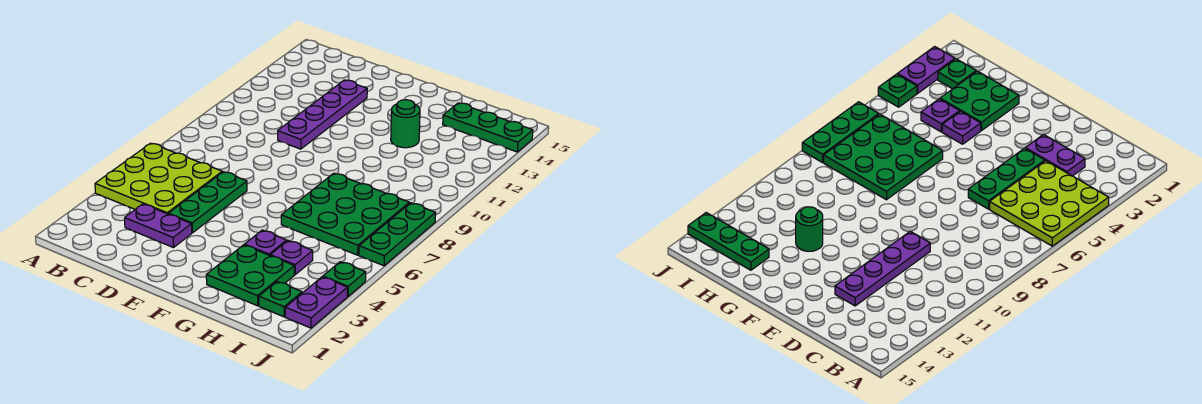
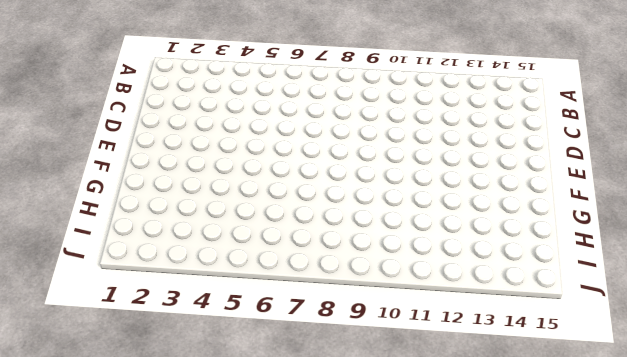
none -> lime plate A4:C6 level 1
none -> purple plate C3:D3 level 1
none -> green plate D4:D6 level 1

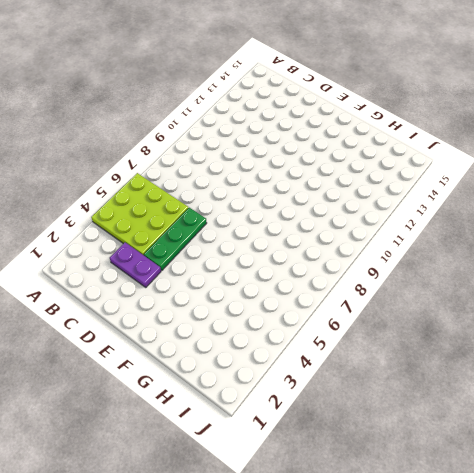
none -> purple plate D10:D13 level 1
none -> green plate G2:H3 level 1
none -> purple plate G4 level 1

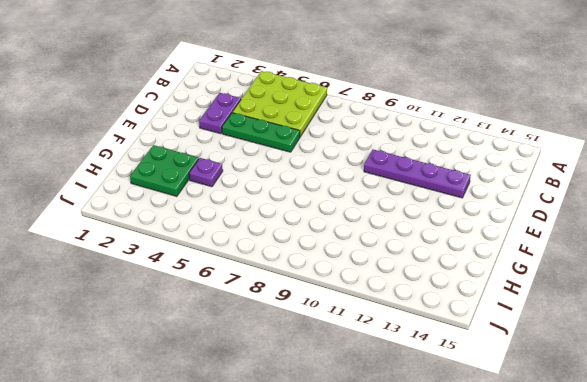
none -> green plate G6:I8 level 1
none -> green round brick G12 level 1
none -> purple plate H4 level 1

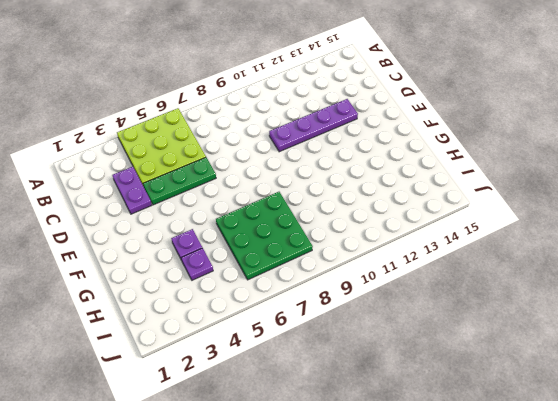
none -> green plate G2:H3 level 1
none -> green round brick G12 level 1
none -> green plate H14:J14 level 1

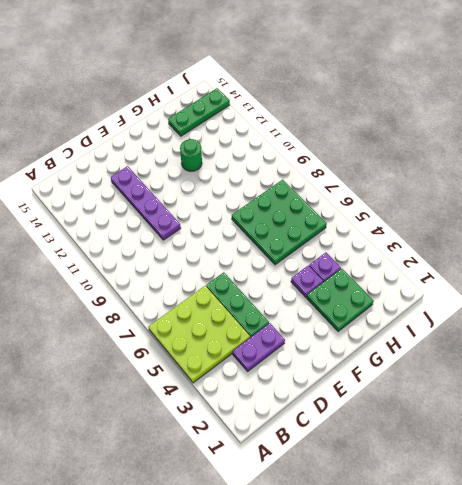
none -> green plate I2 level 1
none -> purple plate J2:J3 level 1
none -> green plate J4 level 1

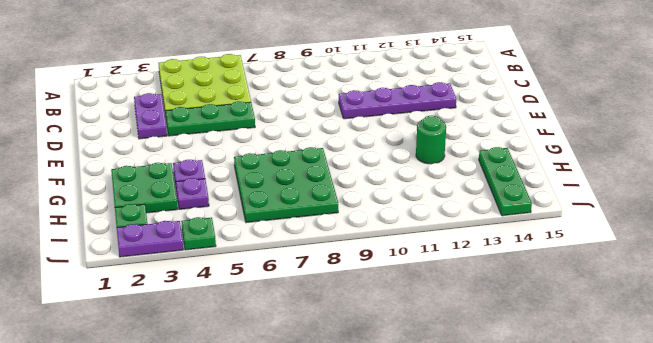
none -> green plate J6:J8 level 1

